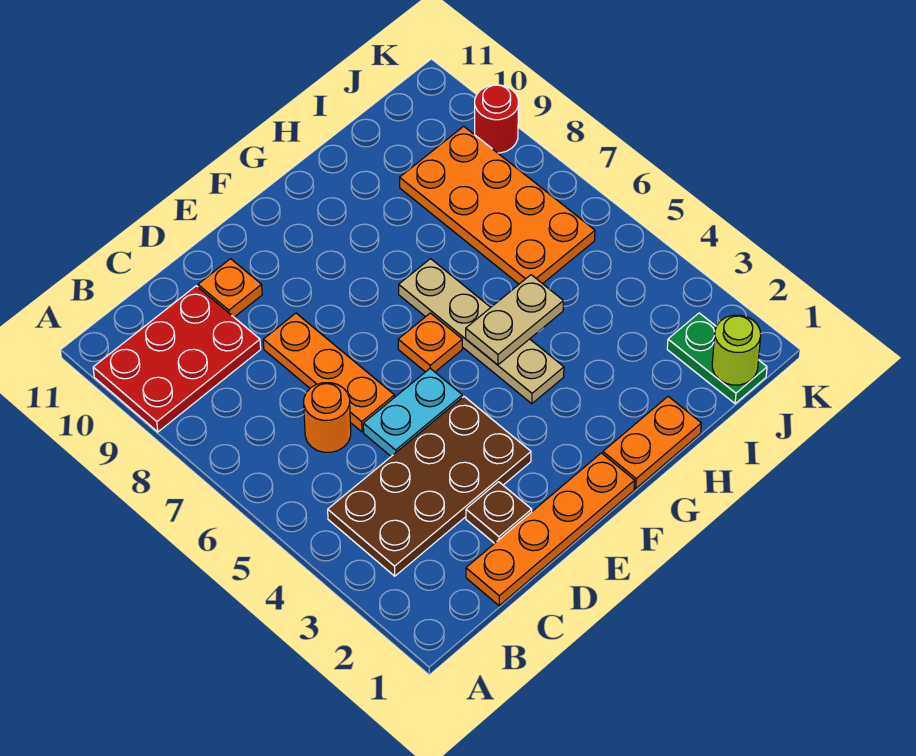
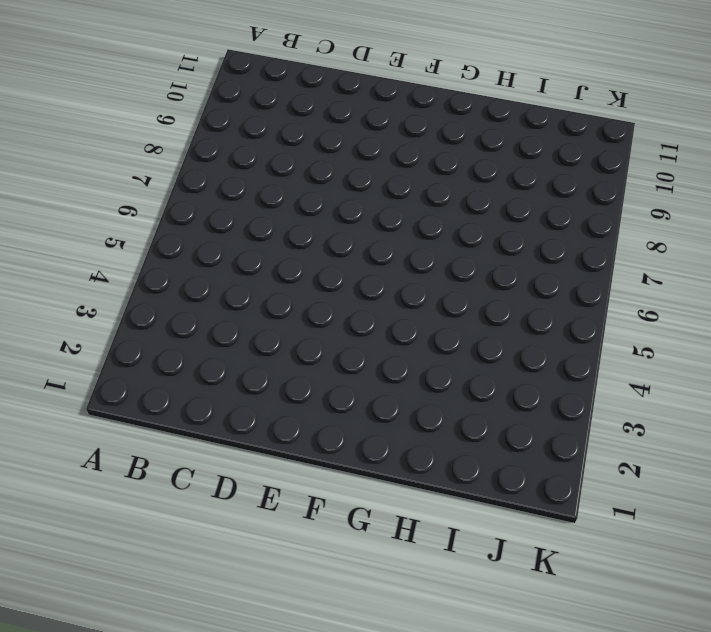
none -> red plate A9:C10 level 1
none -> brown plate B3:E4 level 1
none -> orange plate C1:F1 level 1

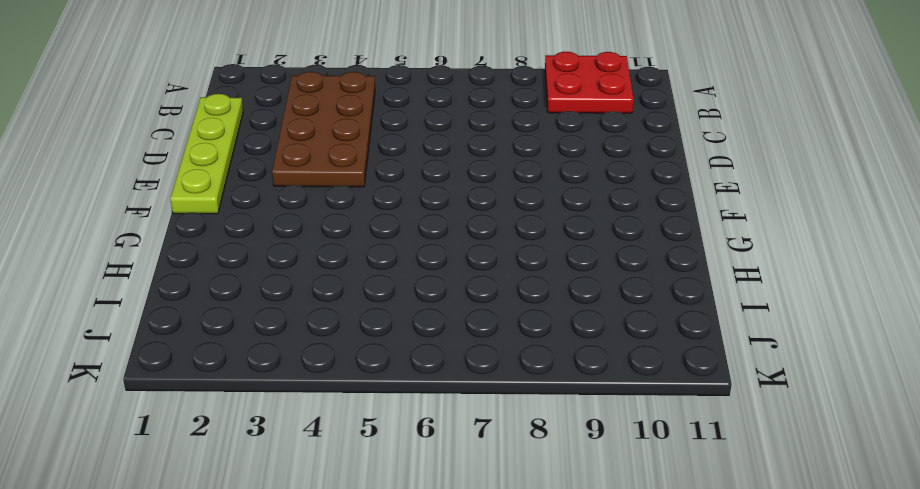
red plate A9:B10 level 1 -> red plate A9:C10 level 1
lime plate C1:F1 level 1 -> orange plate C1:F1 level 1
none -> orange round brick C6 level 1
none -> brown plate D2 level 1
none -> cyan plate D5:E5 level 1

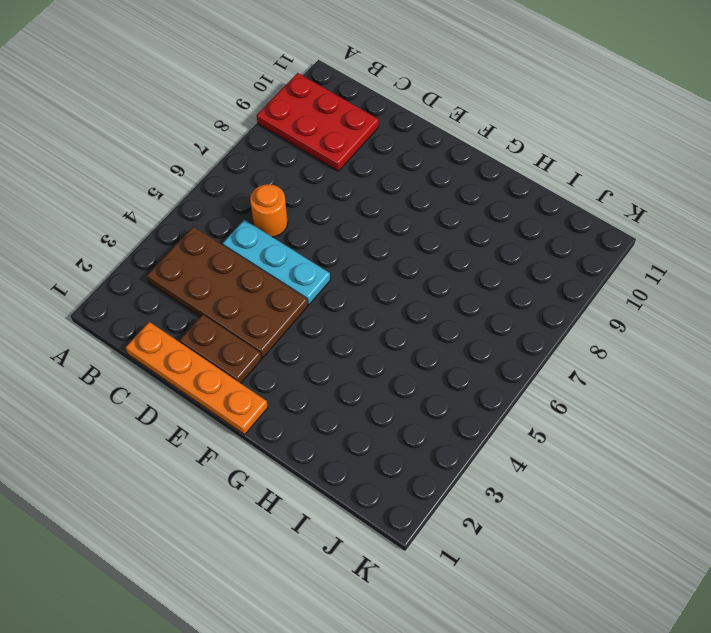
cyan plate C5:E5 level 1 -> cyan plate D5:E5 level 1
brown plate D2:E2 level 1 -> brown plate D2 level 1
none -> orange plate D6:D8 level 1
none -> orange plate D10 level 1
none -> orange plate F6 level 1

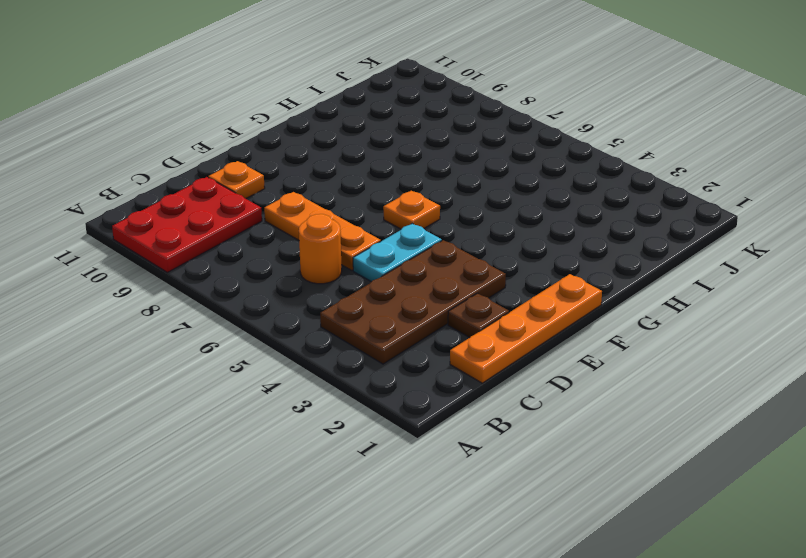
none -> orange plate G1:H1 level 1
none -> tan plate G4:G7 level 1
none -> orange plate I6:J9 level 1

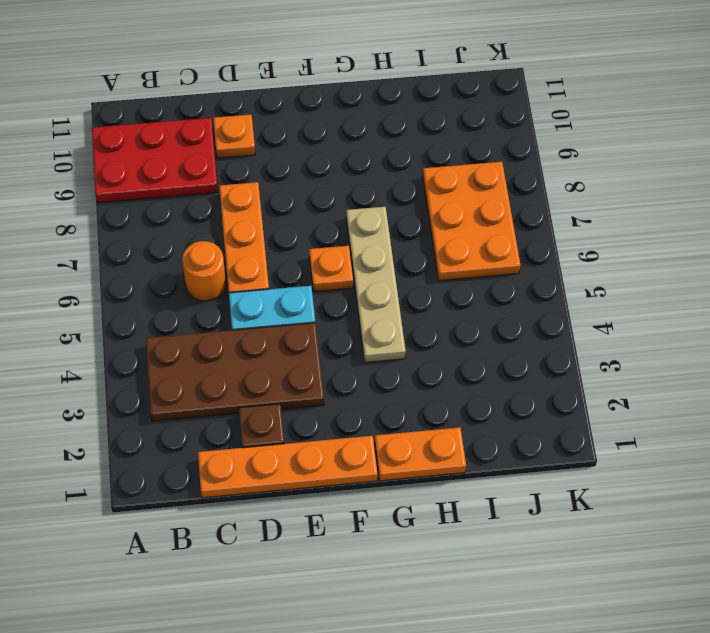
orange plate I6:J8 level 1 -> orange plate I6:J9 level 1
none -> green plate J1:J2 level 1
none -> red round brick K9 level 1
none -> tan plate G5:H5 level 2

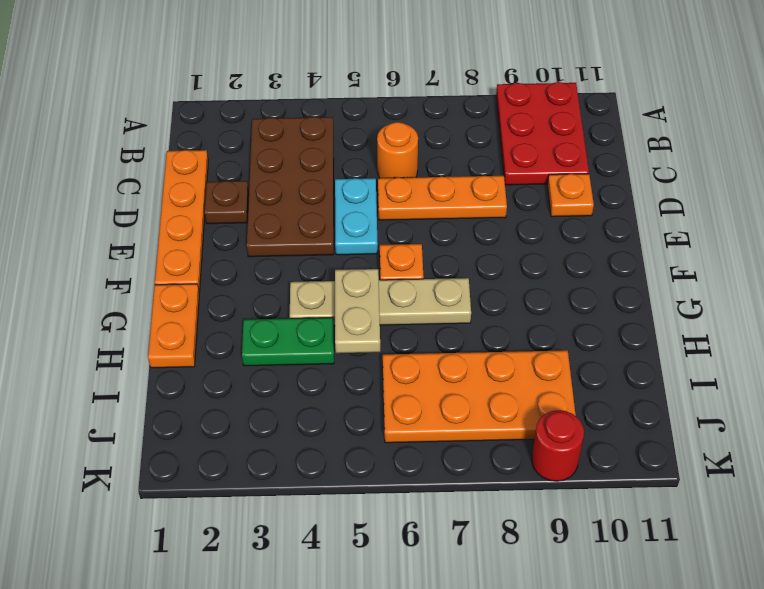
green plate H3:H4 level 1 -> green plate J1:J2 level 1
none -> lime round brick J1 level 2

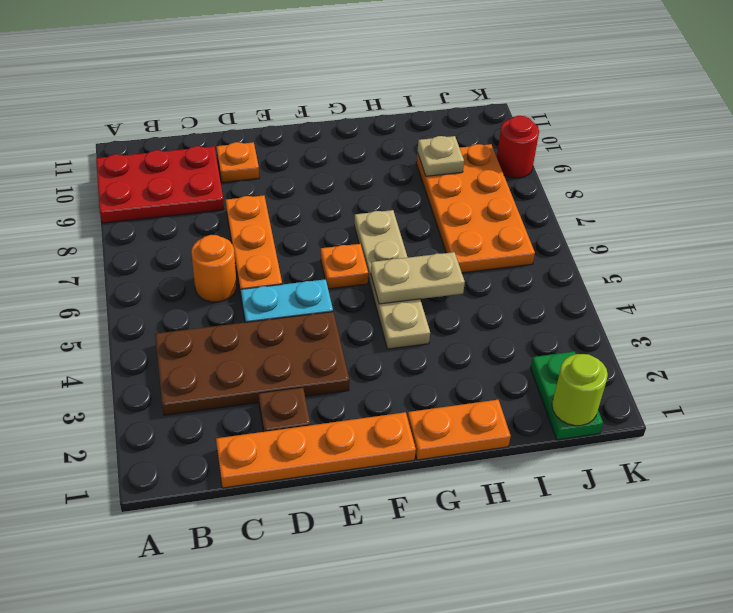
tan plate I9 level 2 -> none

